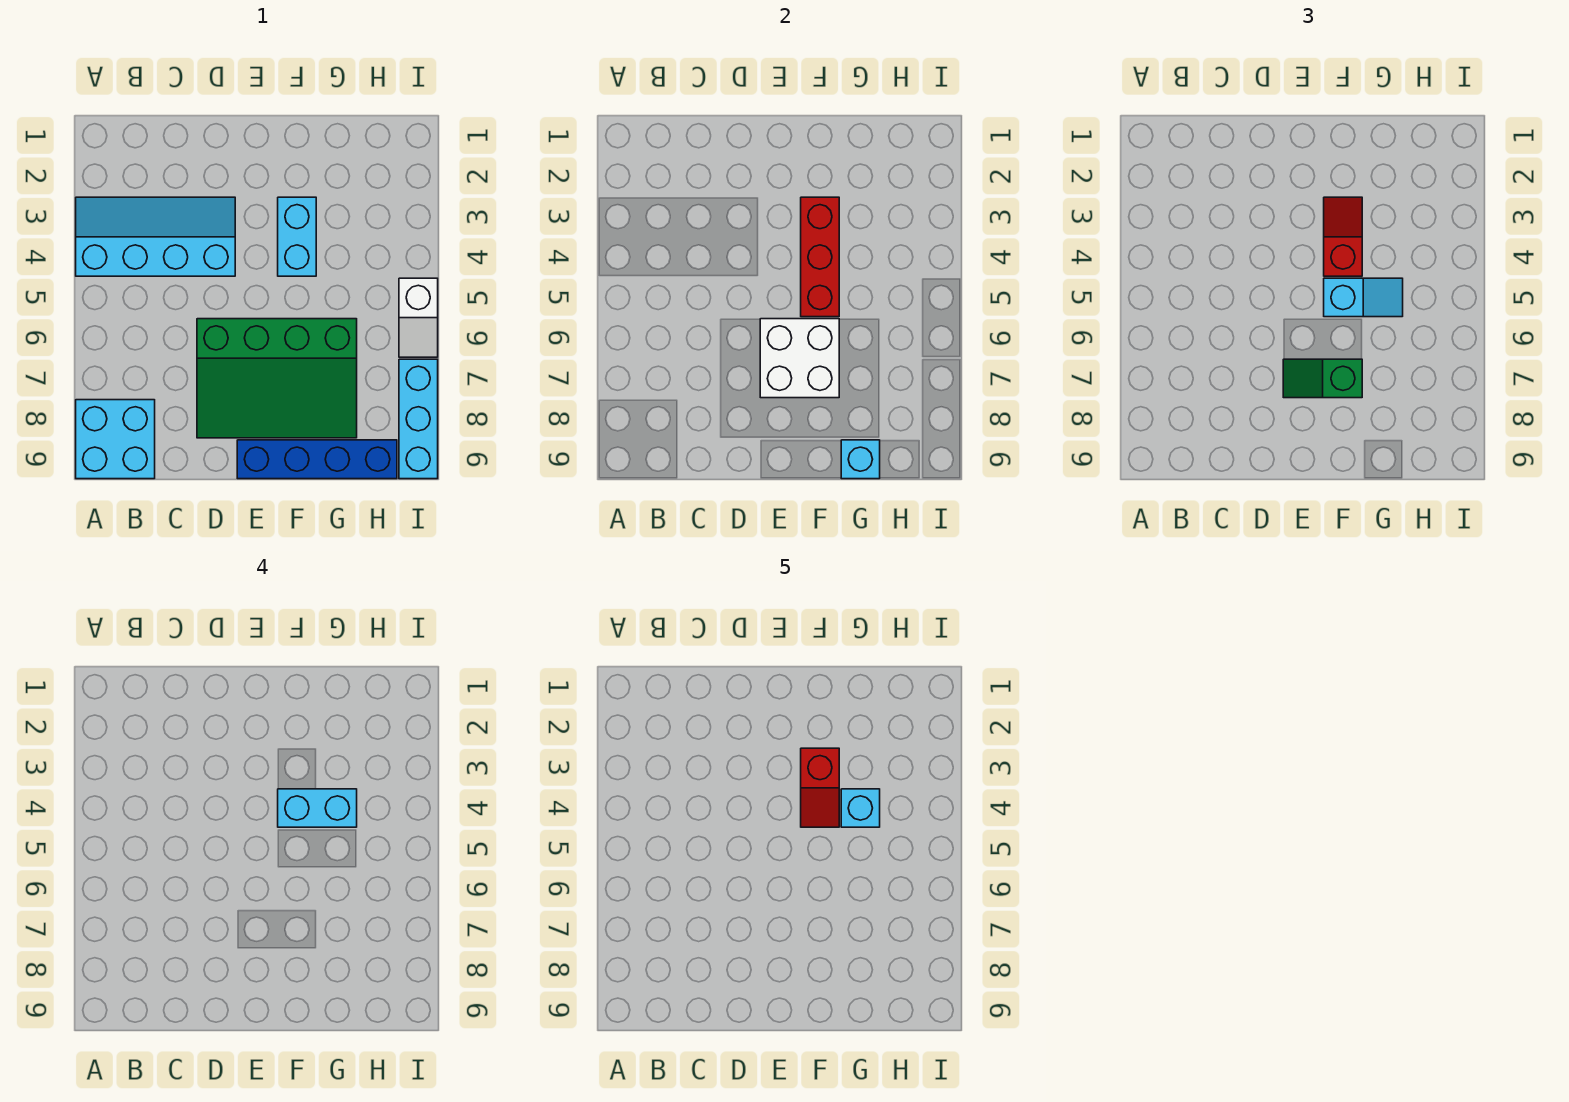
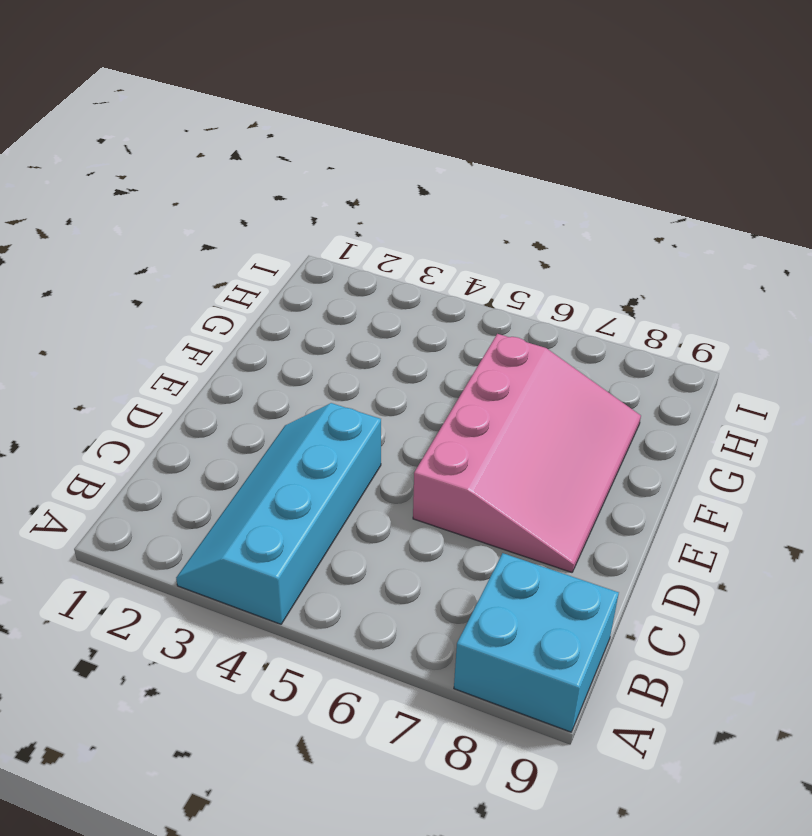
pink slope D6:G8 level 1 top 6 -> green slope D6:G8 level 1 top 6
none -> blue brick E9:H9 level 1
none -> cyan brick F3:F4 level 1
none -> white slope I5:I6 level 1 top 5

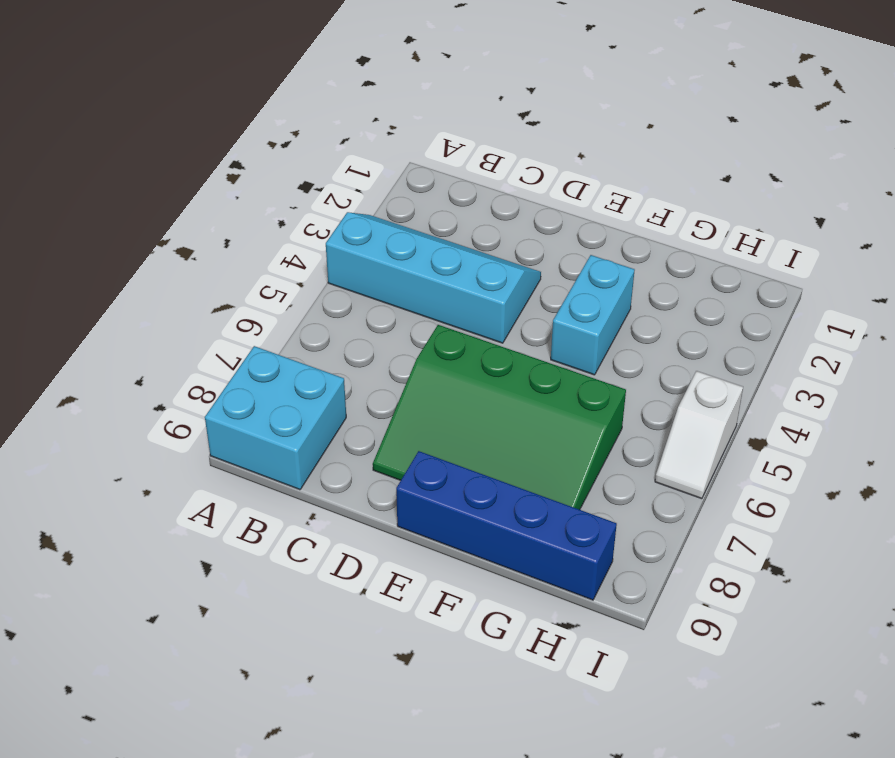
none -> cyan brick I7:I9 level 1
none -> white brick E6:F7 level 2
none -> red brick F3:F5 level 2

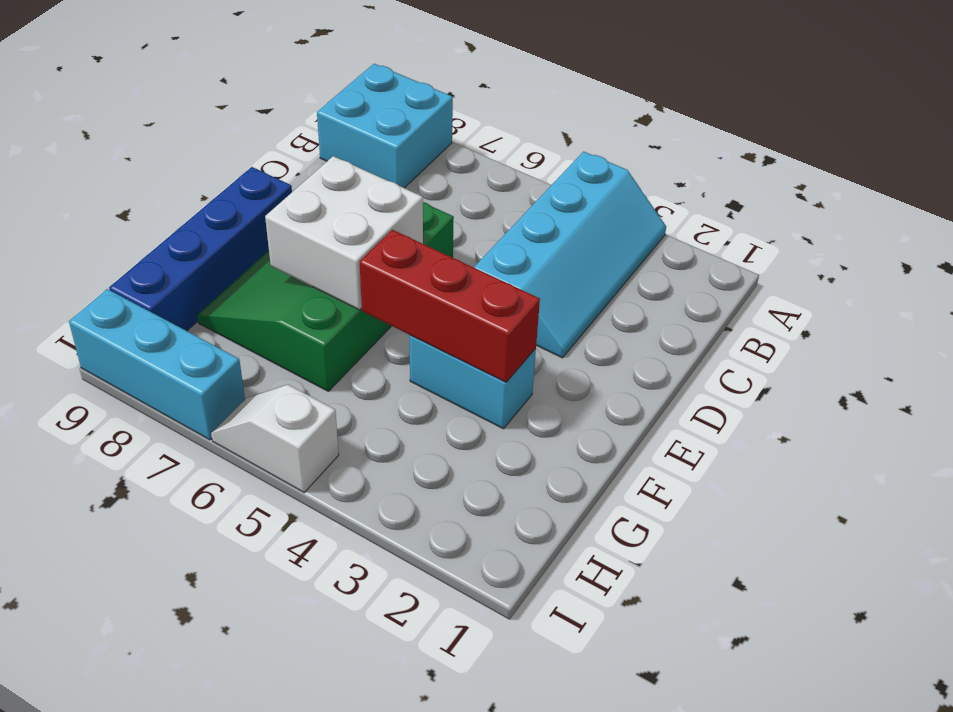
none -> cyan brick G9 level 2
none -> green slope E7:F7 level 3 top F
none -> red slope F3:F4 level 3 top 4

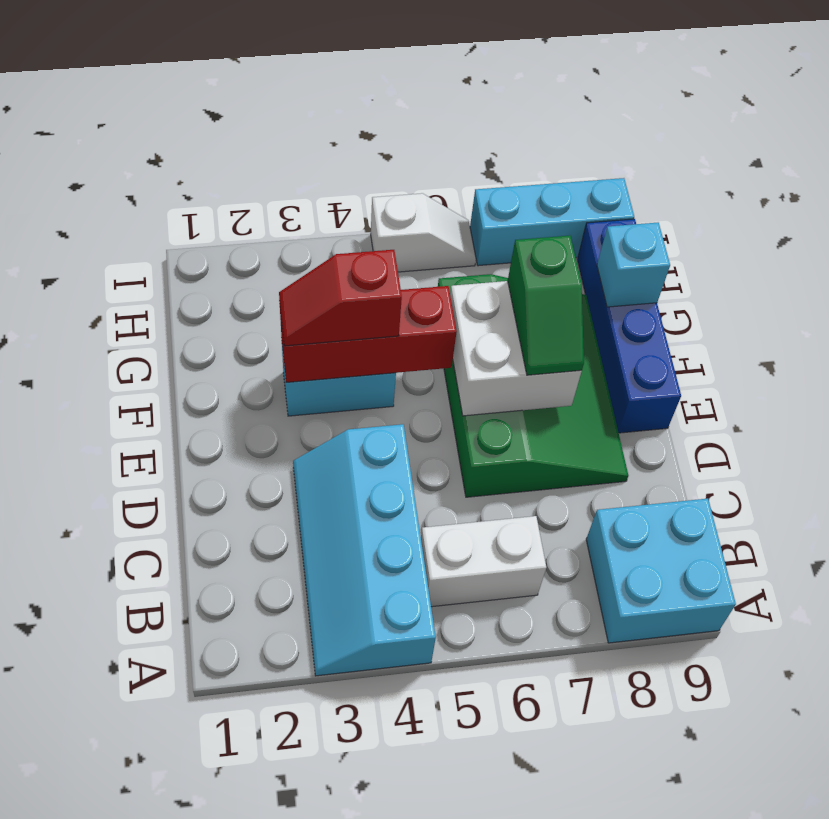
white brick B5:B6 level 1 -> none
none -> cyan slope F5:G5 level 3 top F
none -> cyan brick F4:G4 level 4
none -> red slope F3:F4 level 5 top 3

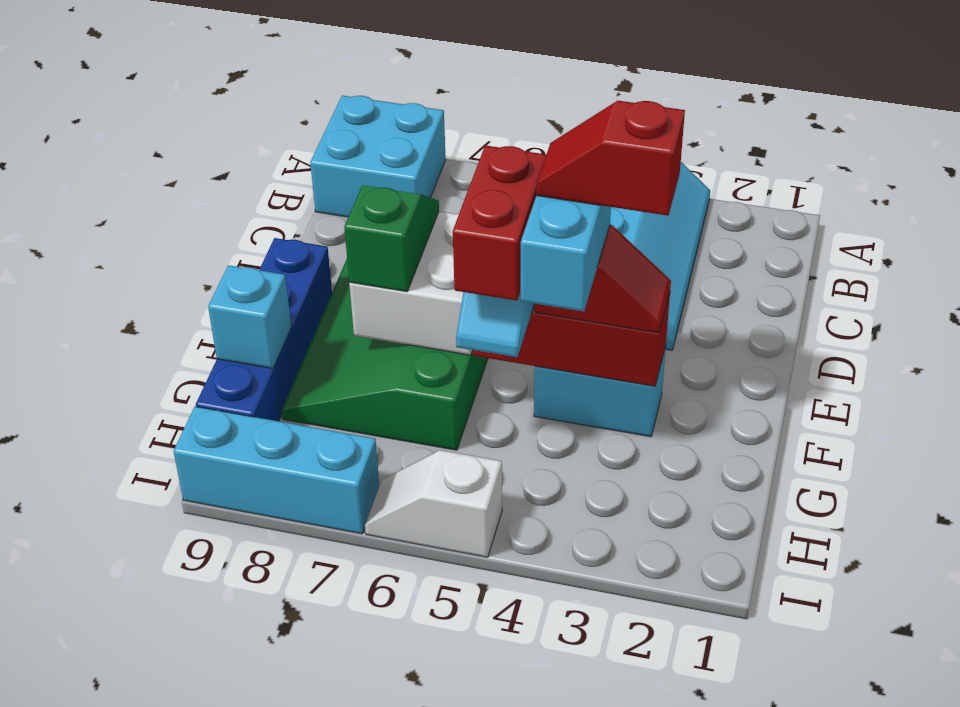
red brick F5:G5 level 4 -> none
none -> cyan brick G4 level 5

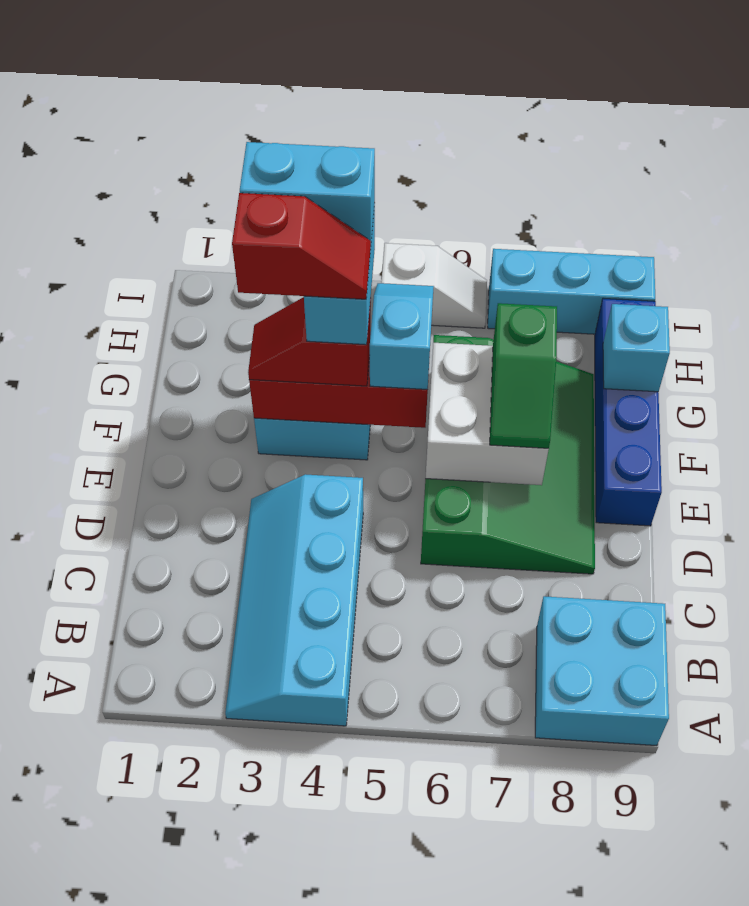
cyan brick G3:G4 level 5 -> cyan brick G4 level 5

